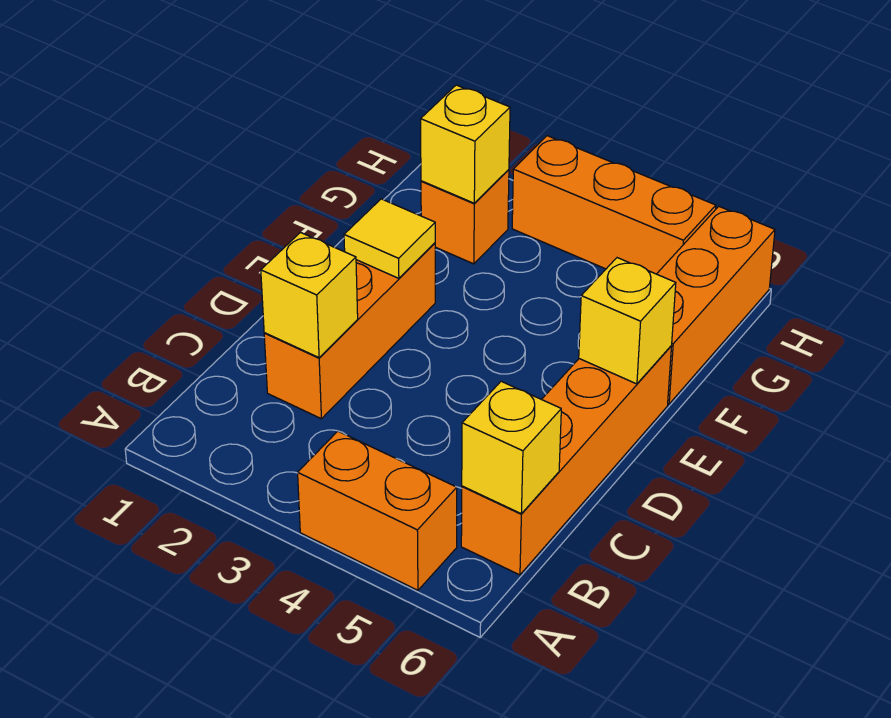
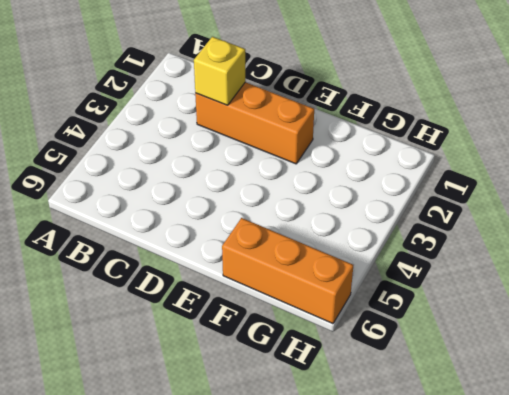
none -> orange brick A4:A5 level 1
none -> orange brick B6:E6 level 1

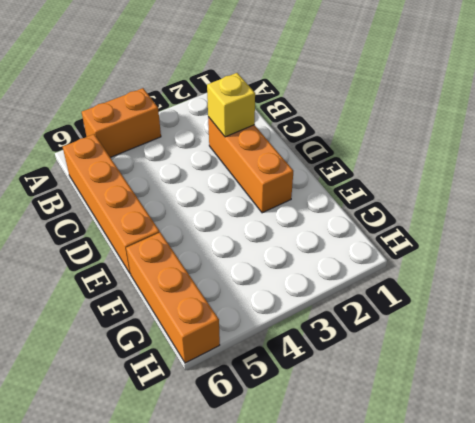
none -> orange brick G2 level 1
none -> orange brick H3:H5 level 1

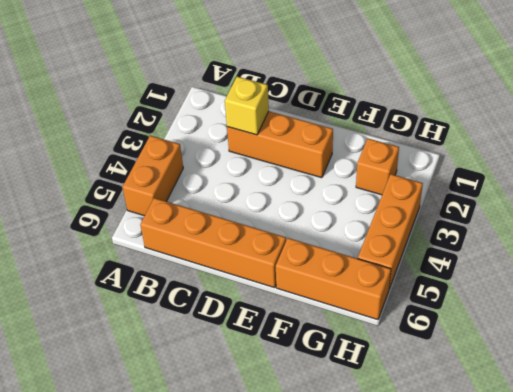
none -> yellow brick B6 level 2
none -> yellow tile E2 level 2

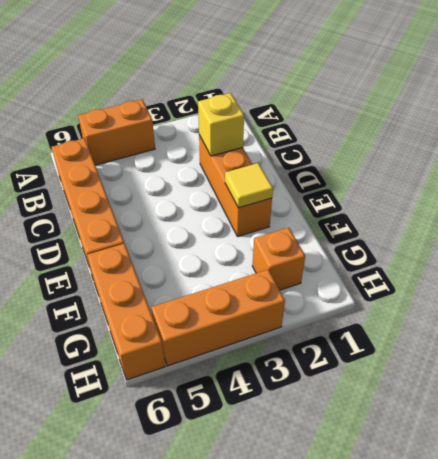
none -> yellow brick B6 level 2
none -> yellow brick E6 level 2

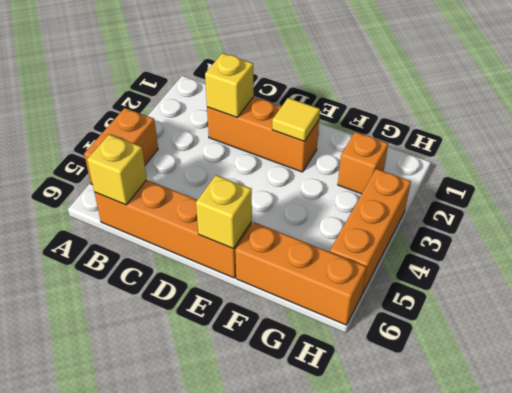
none -> yellow brick G2 level 2

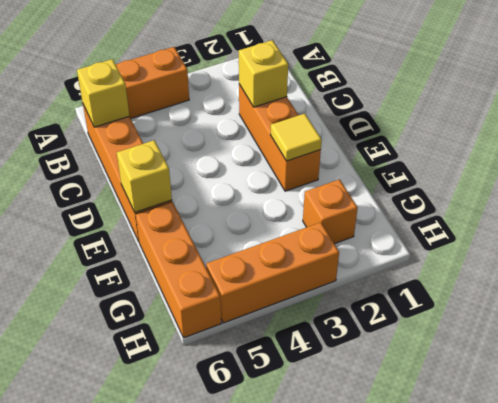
none -> yellow brick G2 level 2

